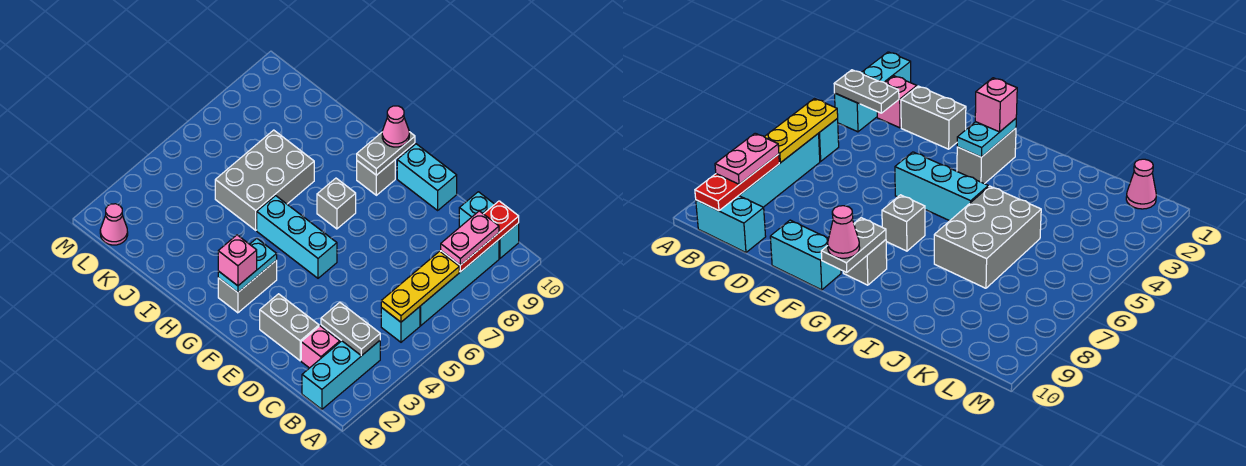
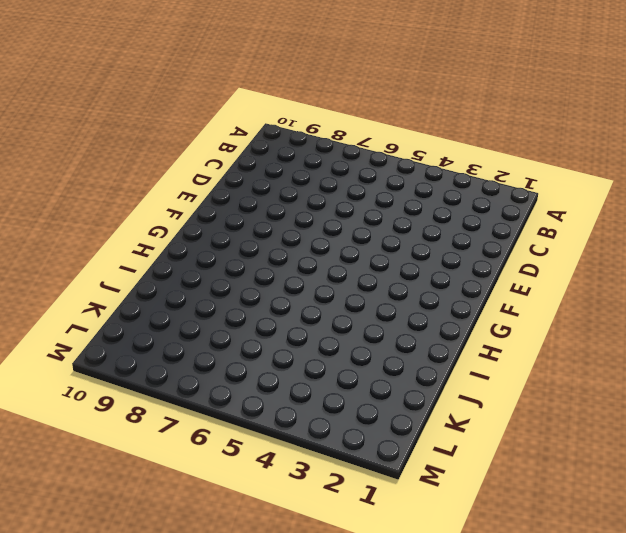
none -> cyan brick B1:B3 level 1
none -> cyan brick B5 level 1
none -> cyan brick B6:B9 level 1

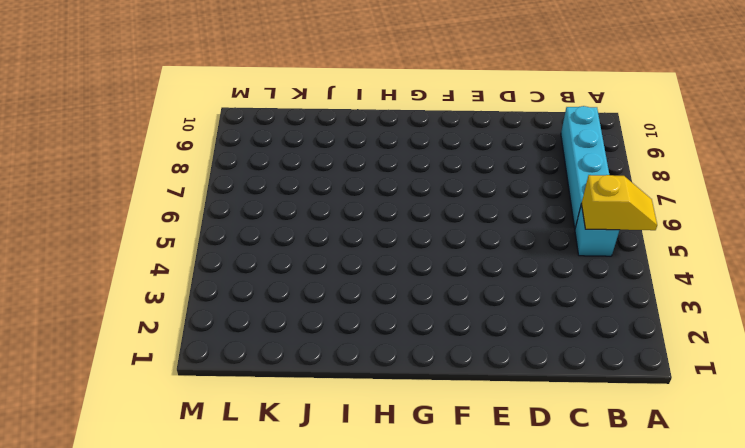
yellow slope A5:B5 level 2 top B -> yellow plate B5:B7 level 2
none -> cyan brick B1:B3 level 1
none -> cyan brick B10:C10 level 1
none -> pink brick C2 level 1

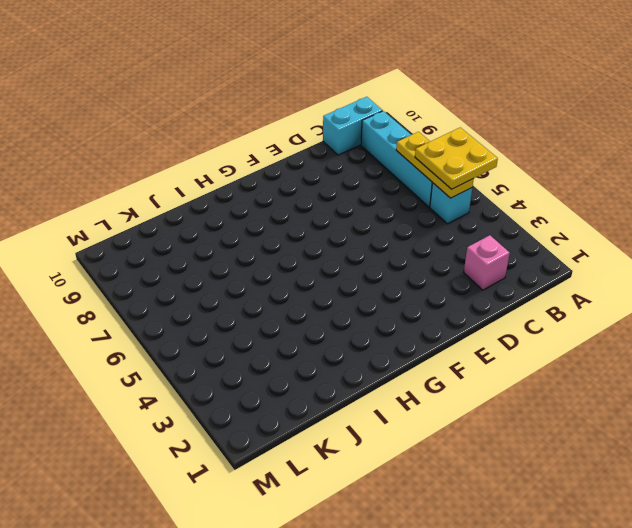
yellow plate A5:B6 level 3 -> none
none -> cyan brick B1:B3 level 1
none -> grey brick D2:E2 level 1
none -> cyan brick E10:F10 level 1

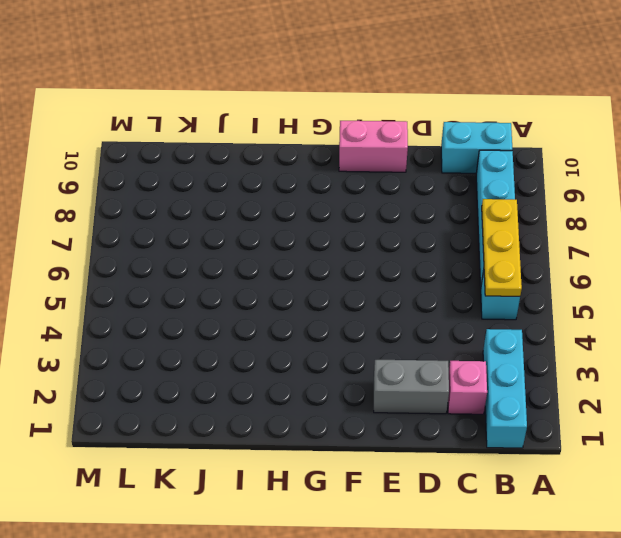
pink brick E10:F10 level 1 -> cyan brick E10:F10 level 1
none -> cyan brick F5:H5 level 1
none -> grey brick G2:G3 level 1
none -> grey brick G7 level 1

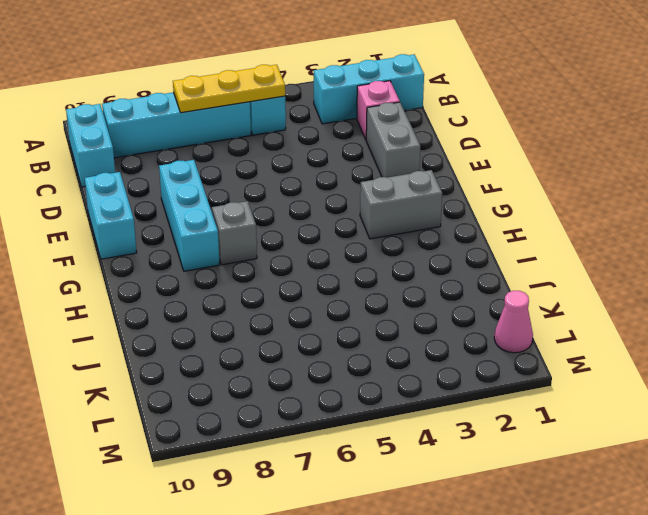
cyan brick E8:G8 level 1 -> cyan brick F5:H5 level 1
none -> grey brick G9 level 1
none -> grey brick I5:J7 level 1
none -> grey plate B3:C3 level 2

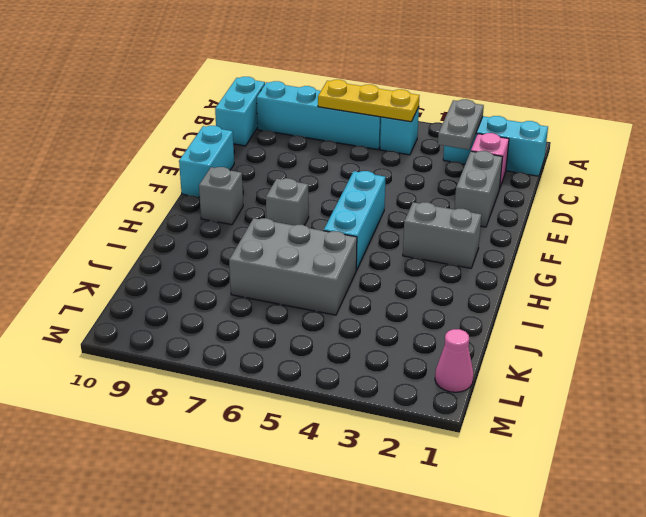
none -> red plate B8:B10 level 2
none -> cyan plate G2:G3 level 2
none -> grey plate G9:G10 level 2

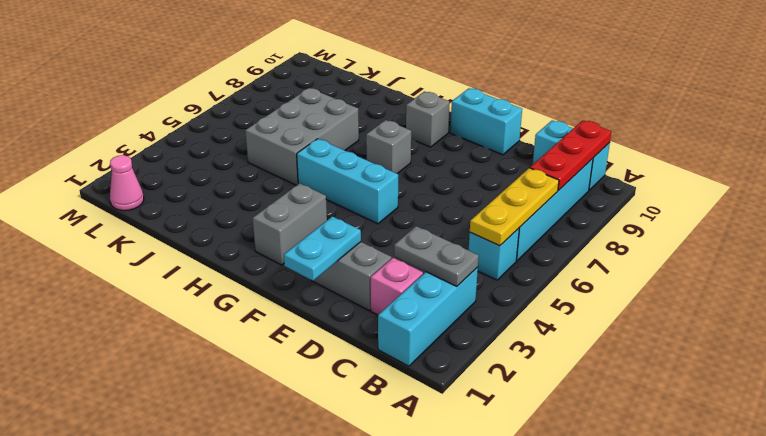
cyan plate E1:E2 level 2 -> cyan plate G2:G3 level 2
none -> grey plate G9:G10 level 2
none -> pink plate B8:B9 level 3
none -> pink brick G2 level 3

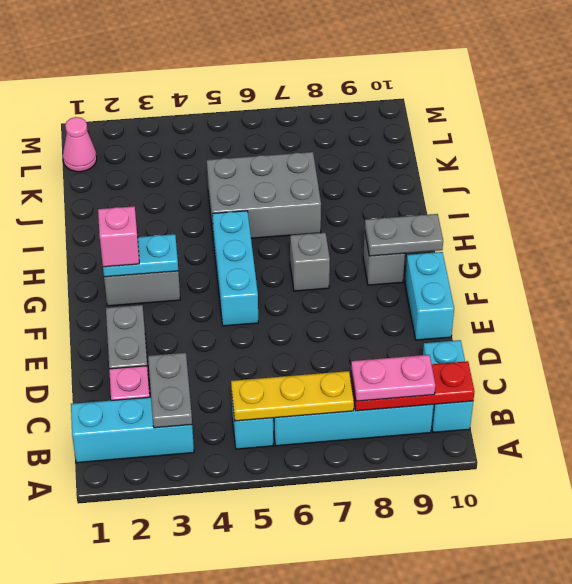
none -> pink cone G10 level 3

